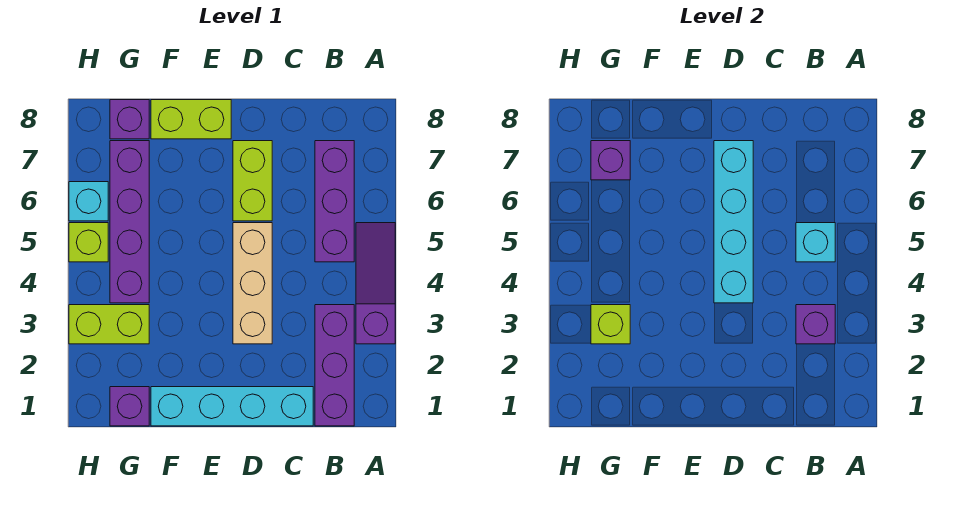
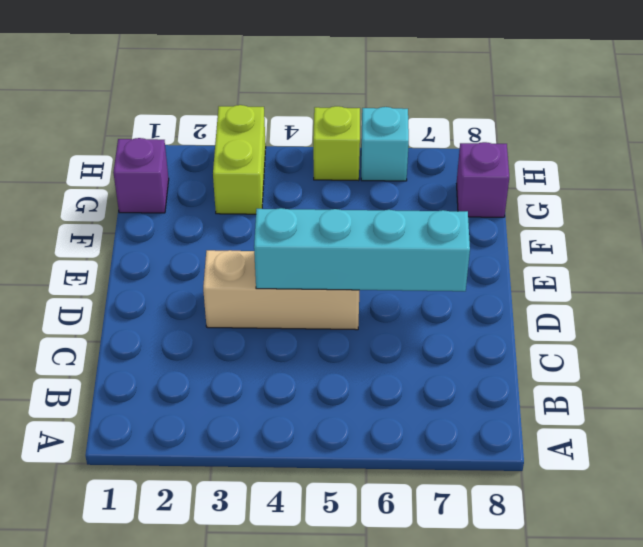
none -> purple slope A3:A5 level 1 top 3
none -> purple brick B1:B3 level 1
none -> purple brick B5:B7 level 1

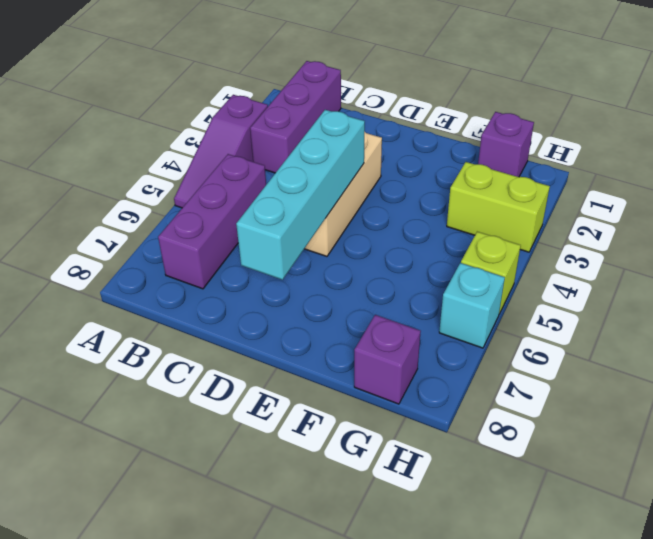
none -> cyan brick C1:F1 level 1
none -> lime brick D6:D7 level 1
none -> lime brick E8:F8 level 1

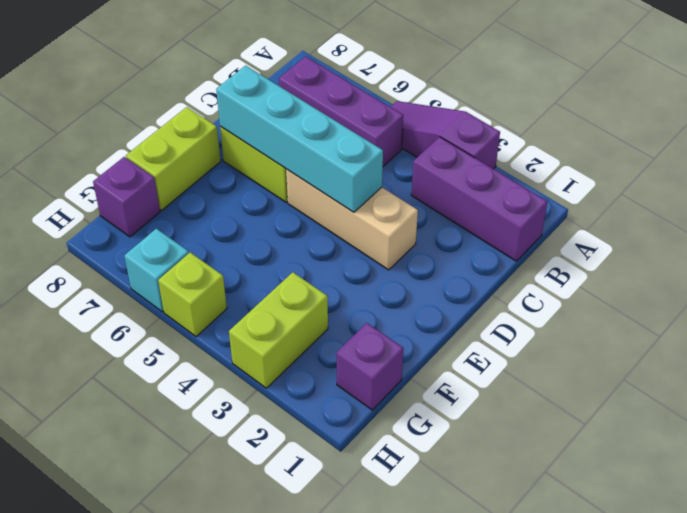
none -> cyan brick C1:F1 level 1
none -> purple brick G4:G7 level 1
none -> purple brick B3 level 2

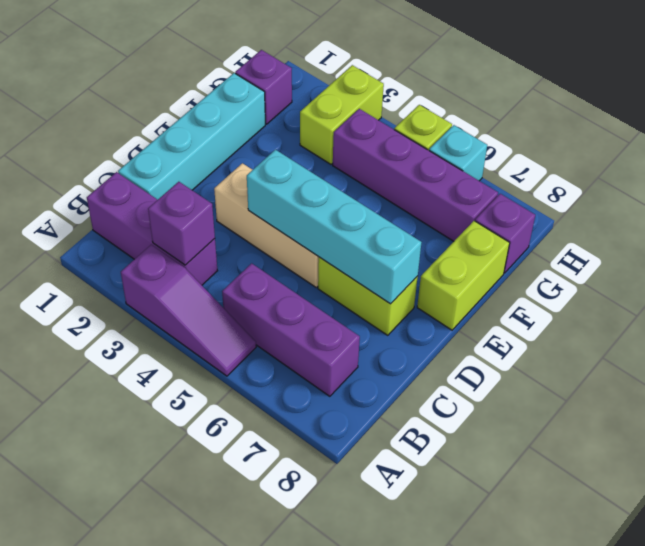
none -> cyan brick B5 level 2
none -> lime brick G3 level 2
none -> purple brick G7 level 2

